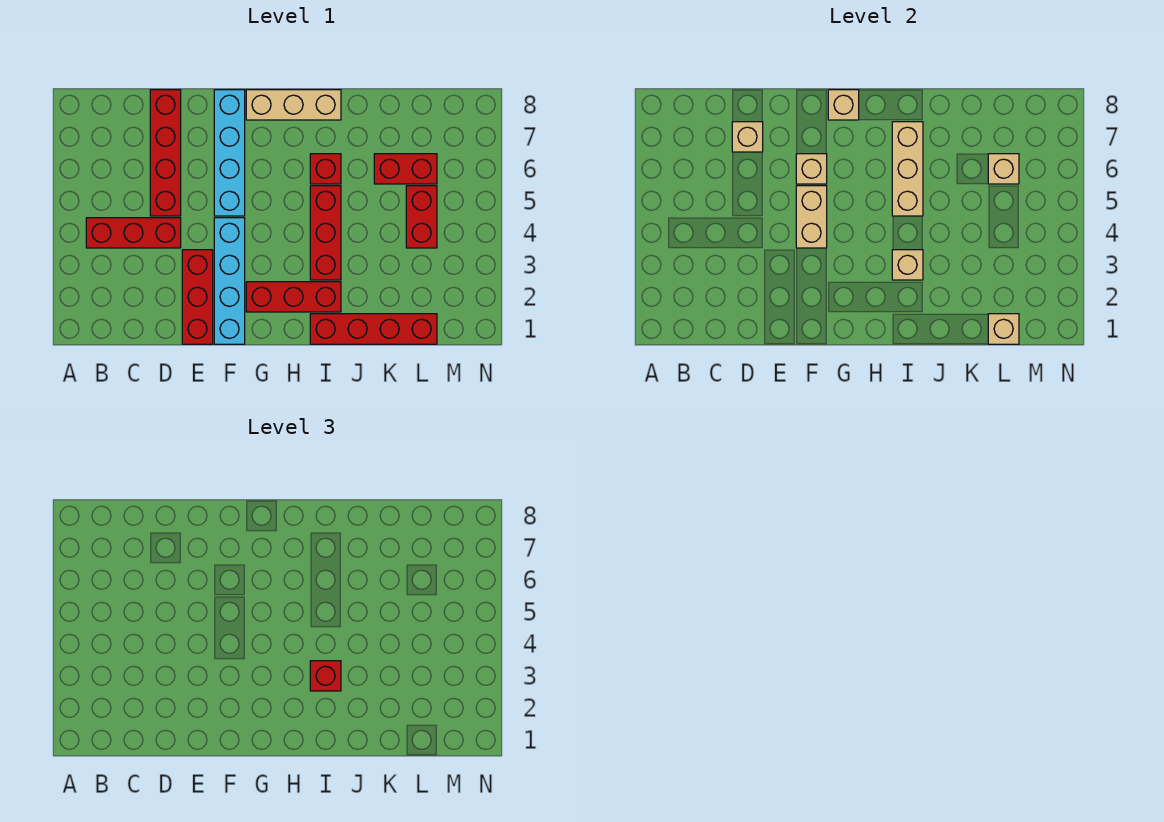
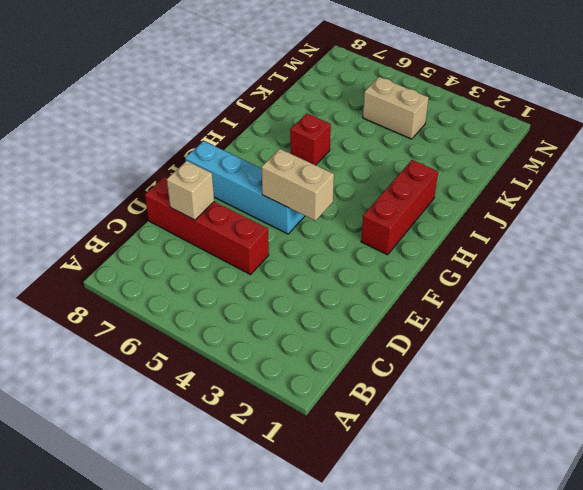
tan brick L4:L5 level 1 -> red brick L4:L5 level 1
none -> red brick B4:D4 level 1
none -> red brick E1:E3 level 1
none -> cyan brick F1:F4 level 1

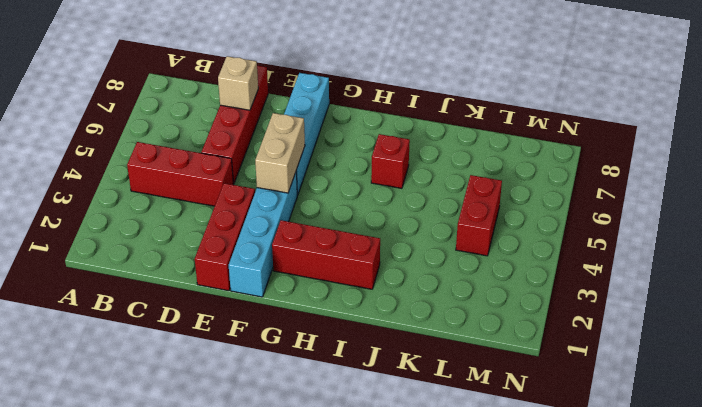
none -> tan brick G8:I8 level 1
none -> red brick I1:L1 level 1
none -> red brick I3:I5 level 1

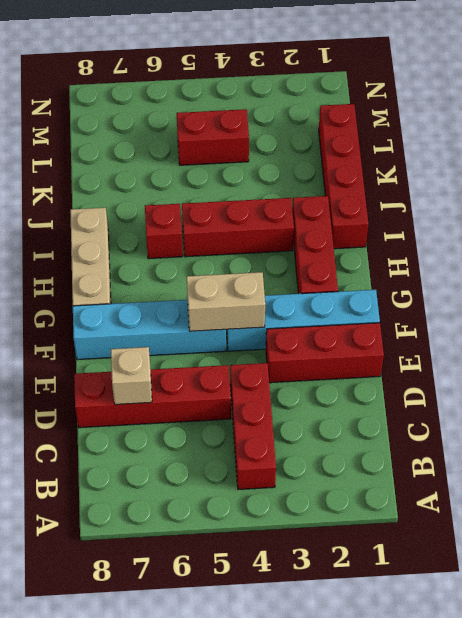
none -> red brick K6:L6 level 1
none -> tan brick F6 level 2
none -> tan brick G8 level 2

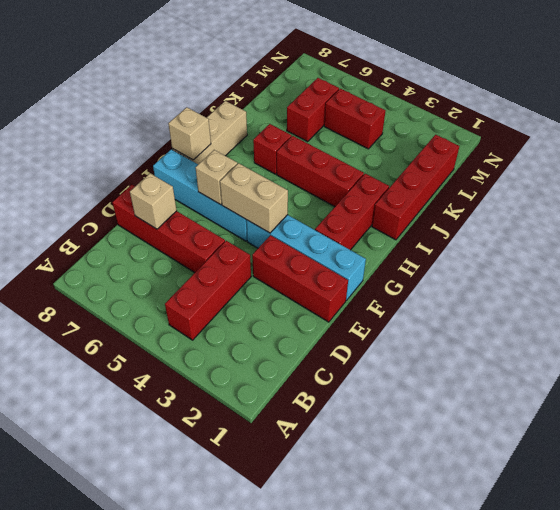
none -> tan brick I3 level 2
none -> tan brick I5:I7 level 2
none -> tan brick L1 level 2

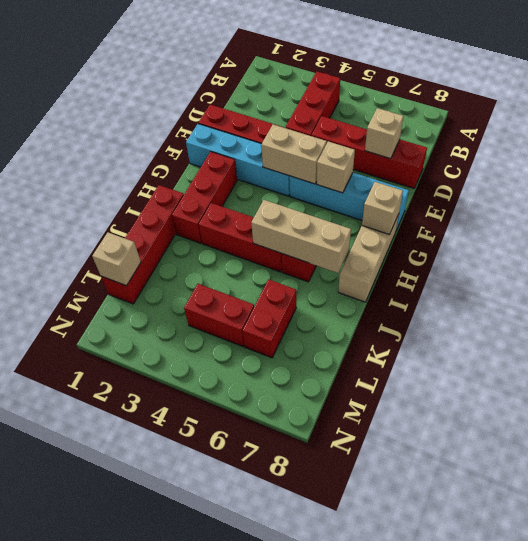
none -> tan brick I3 level 2
none -> tan brick L6 level 2
none -> red brick I3 level 3

